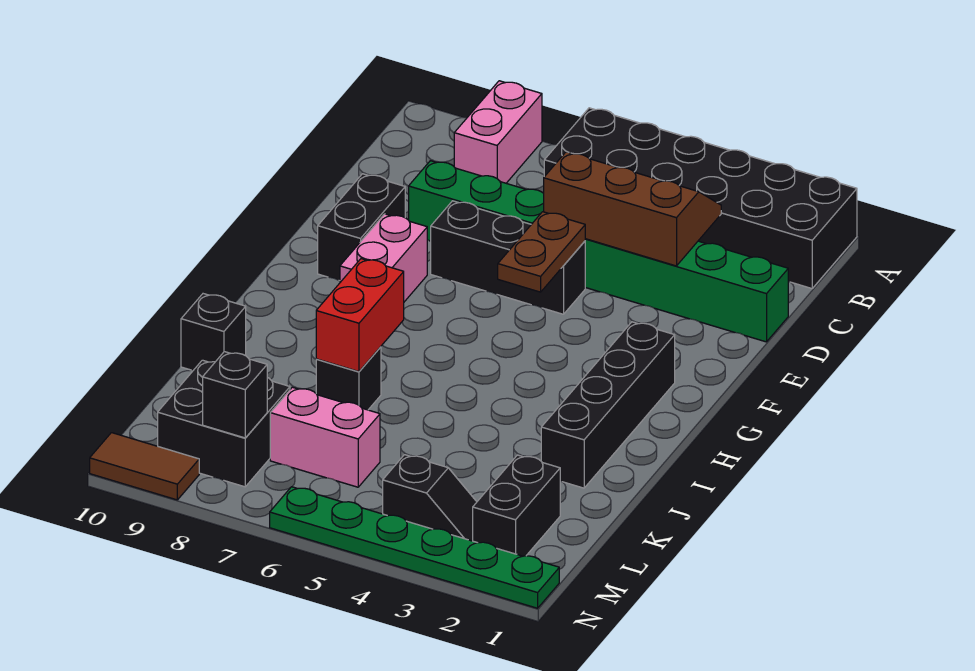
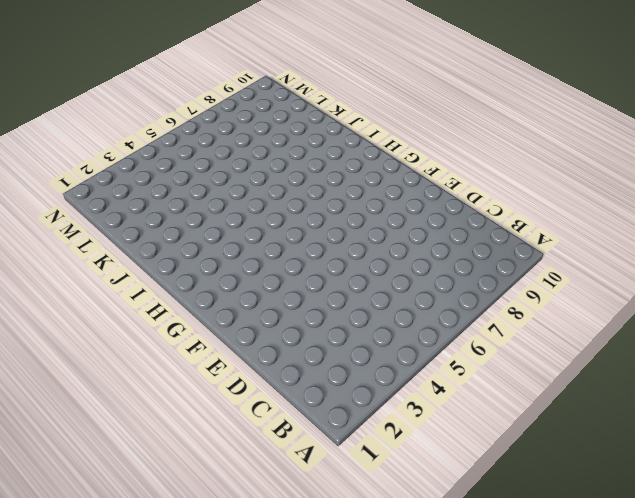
none -> black brick A1:B6 level 1
none -> pink brick A8:B8 level 1
none -> green brick D1:D8 level 1

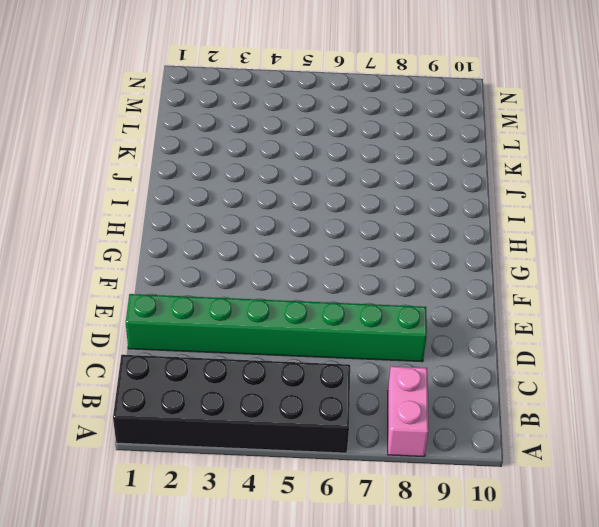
none -> black brick E5:E7 level 1
none -> black brick E9:F9 level 1
none -> pink brick F8:G8 level 1

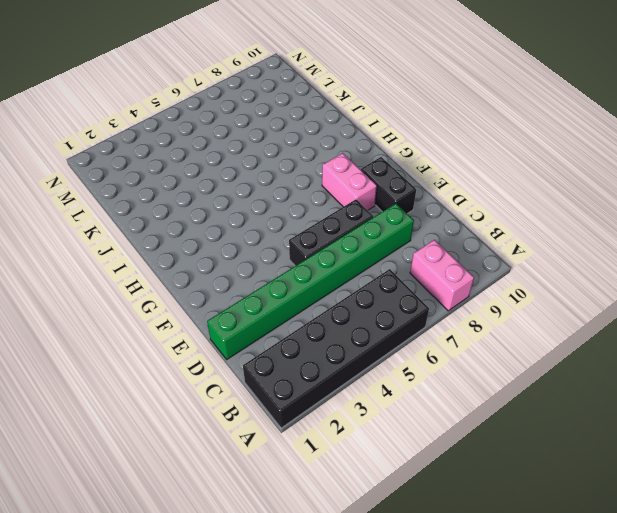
none -> black brick G2:J2 level 1
none -> black brick J7 level 1
none -> black brick J10 level 1

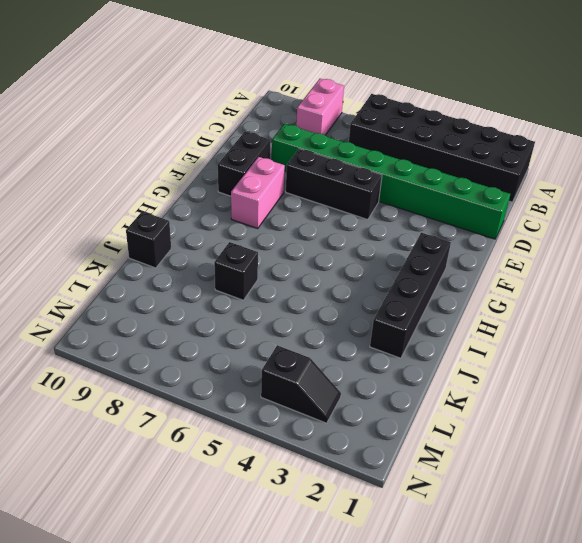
none -> black brick L2:M2 level 1
none -> pink brick L6:L7 level 1
none -> black brick L8:M9 level 1

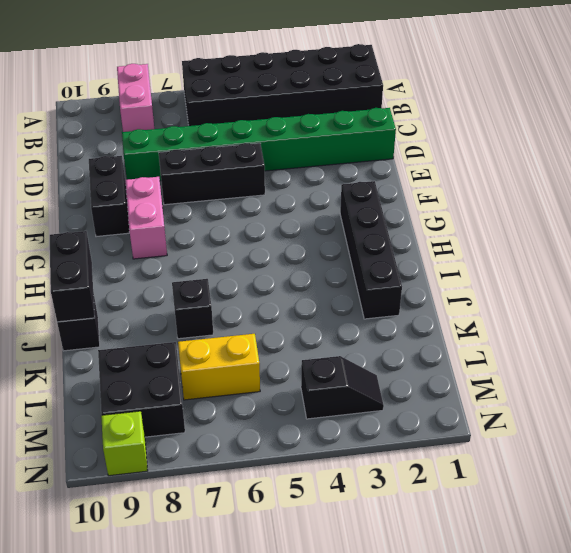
black brick I10:J10 level 2 -> black brick L2:M2 level 1
yellow brick L6:L7 level 1 -> pink brick L6:L7 level 1
lime brick N9 level 1 -> brown tile N9:N10 level 1
none -> green plate N1:N6 level 1
none -> brown slope C3:D5 level 2 top D
none -> brown plate E5:F5 level 2

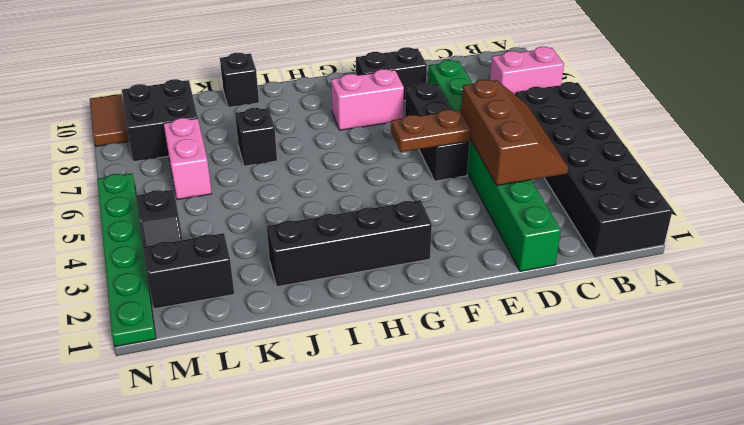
none -> red brick I7:J7 level 2
none -> black brick M8 level 2

